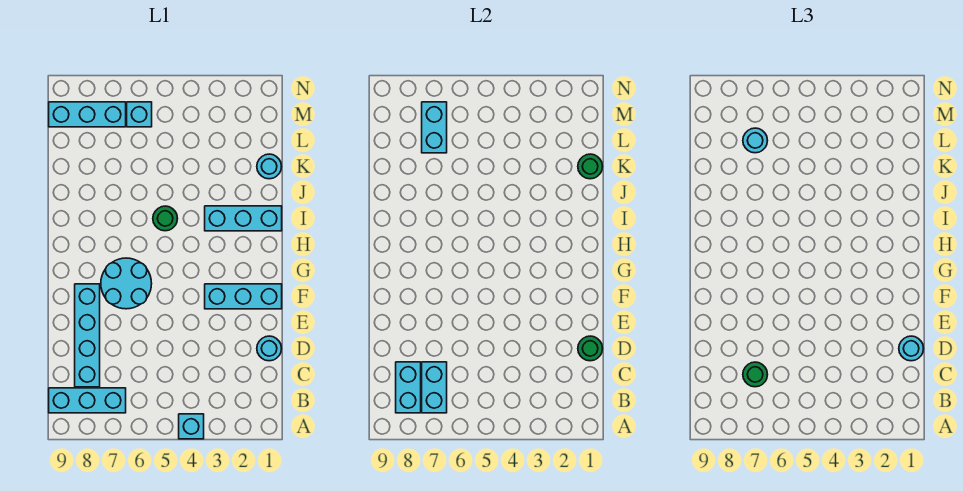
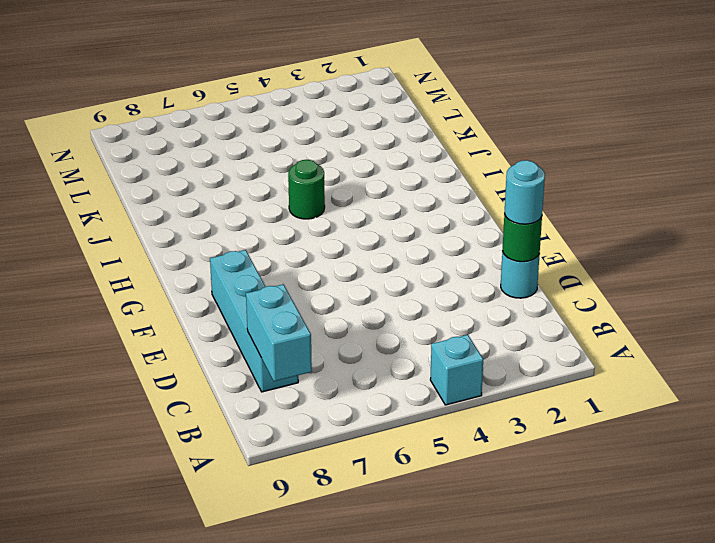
none -> cyan brick B7:B9 level 1
none -> cyan brick F1:F3 level 1
none -> cyan round brick F6:G7 level 1

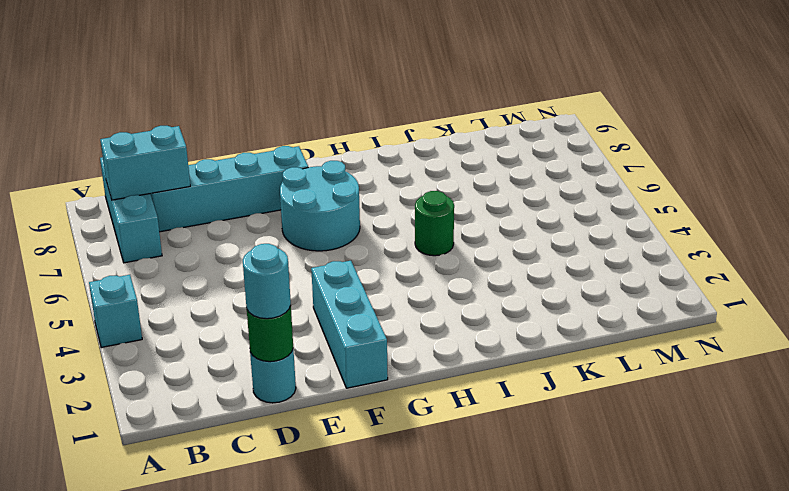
none -> cyan brick I1:I3 level 1
none -> cyan round brick K1 level 1
none -> cyan brick M6 level 1

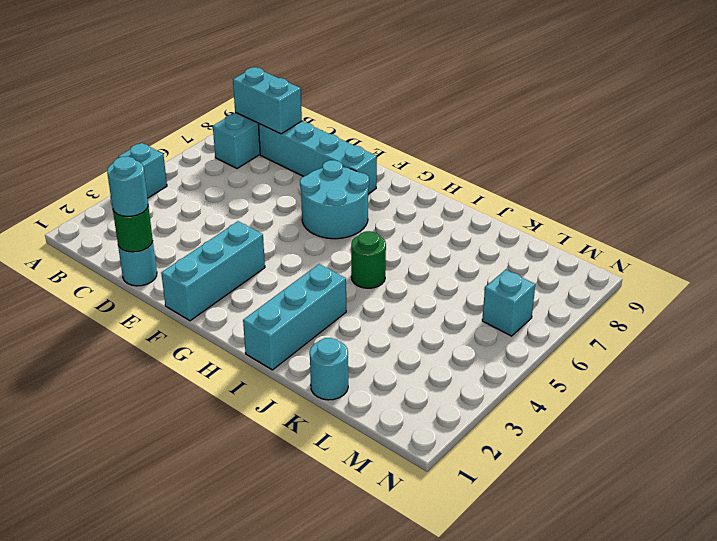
none -> cyan brick M7:M9 level 1
none -> cyan brick B7:C7 level 2
none -> green round brick K1 level 2

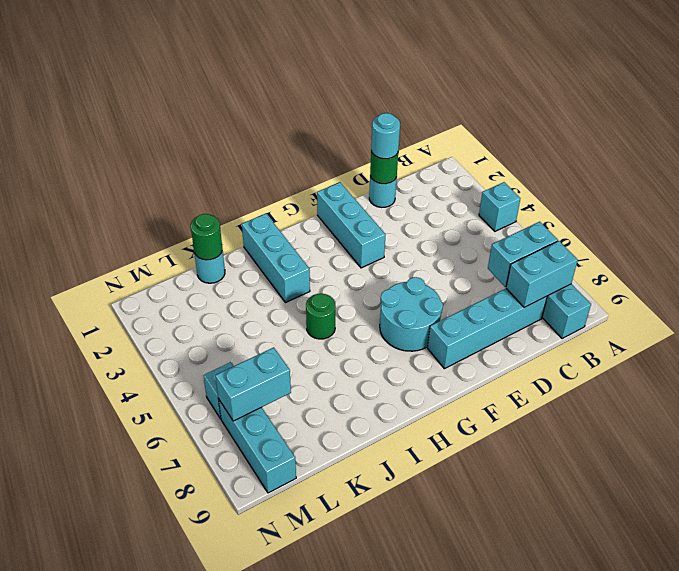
none -> green round brick C7 level 3
none -> cyan round brick L7 level 3

